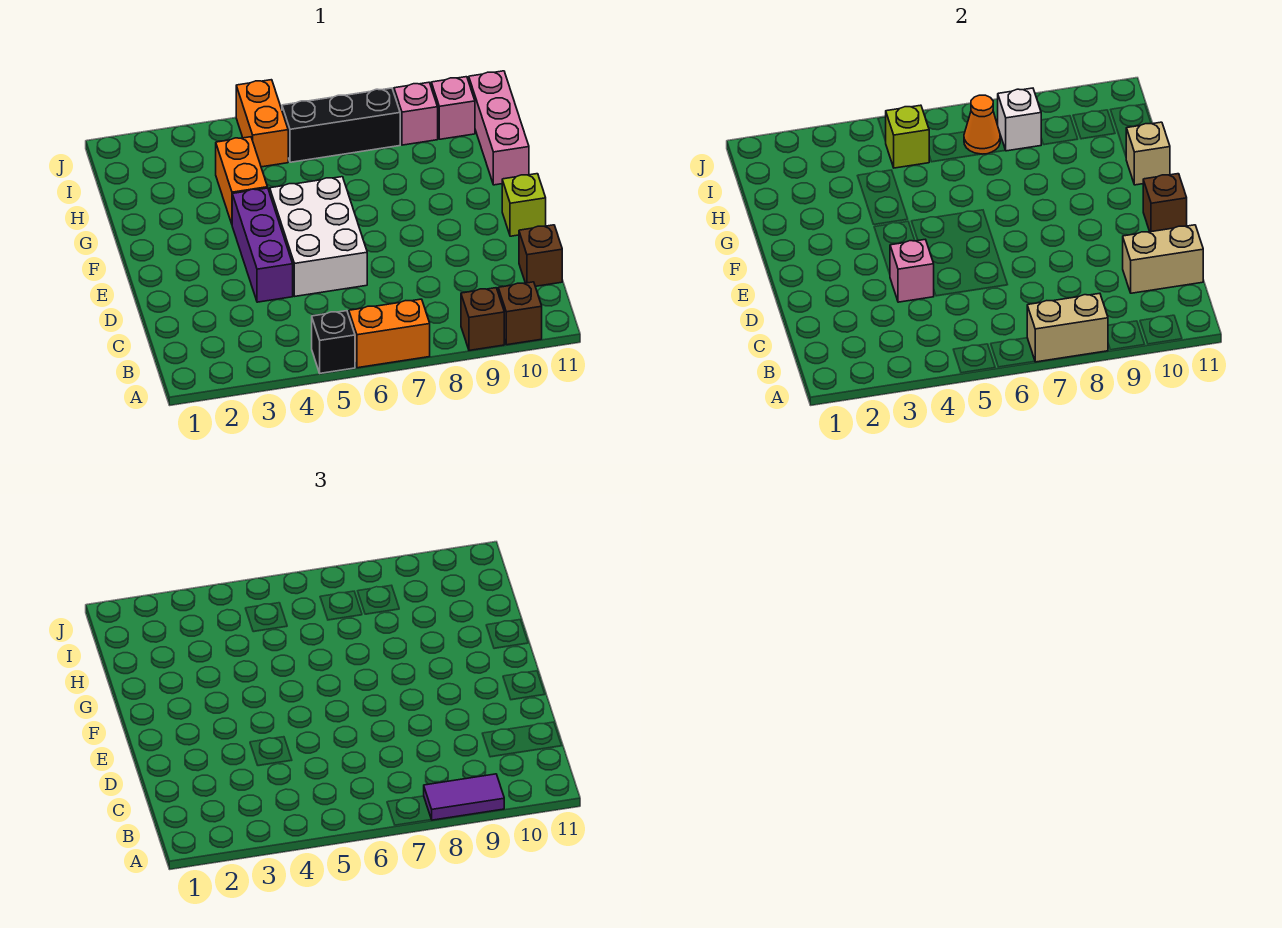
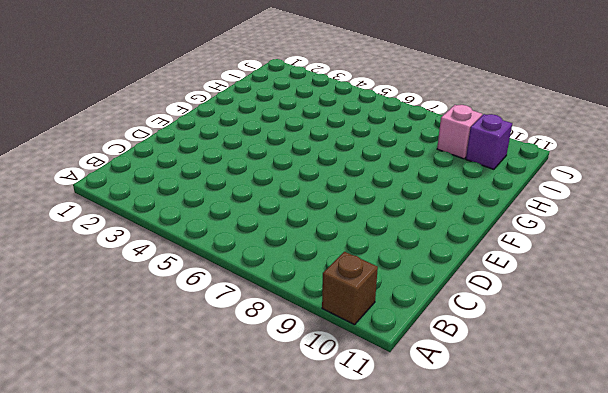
purple brick I10 level 1 -> pink brick I10 level 1
none -> black brick A5 level 1
none -> orange brick A6:A7 level 1
none -> brown brick A9 level 1

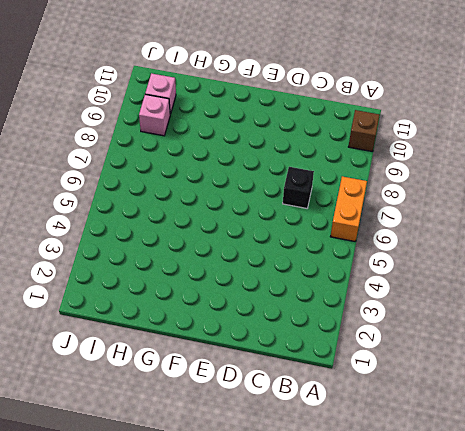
black brick C7 level 1 -> black brick A5 level 1
none -> brown brick A9 level 1
none -> brown brick C11 level 1
none -> purple brick D4:F4 level 1

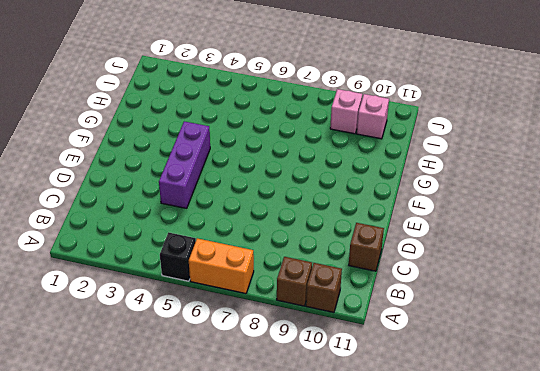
none -> white brick D5:F6 level 1
none -> lime brick E11 level 1
none -> orange brick G4:H4 level 1

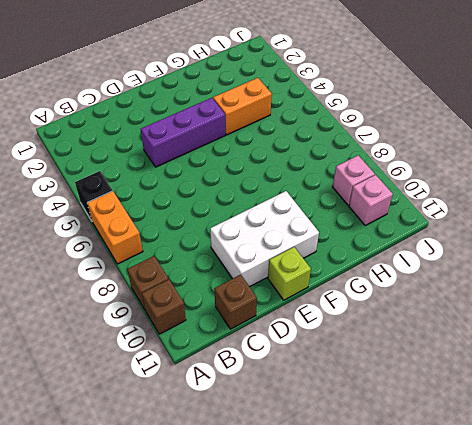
white brick D9:F10 level 1 -> white brick D5:F6 level 1
none -> pink brick G11:I11 level 1
none -> orange brick I5:J5 level 1
none -> black brick I6:I8 level 1

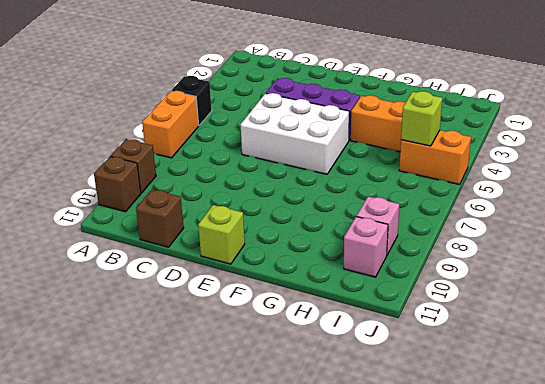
none -> pink brick G11:I11 level 1
none -> black brick I6:I8 level 1
none -> tan brick A7:A8 level 2

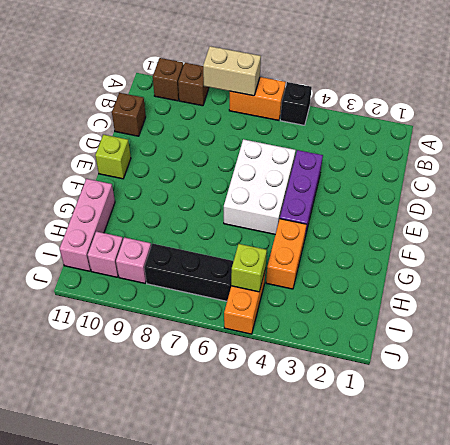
none -> tan brick C10:C11 level 2
none -> pink brick D4 level 2
none -> brown brick E11 level 2

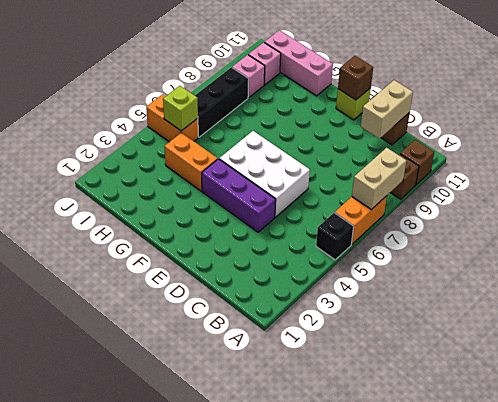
none -> pink brick D4 level 2
none -> tan brick G11 level 2
none -> orange cone I7 level 2

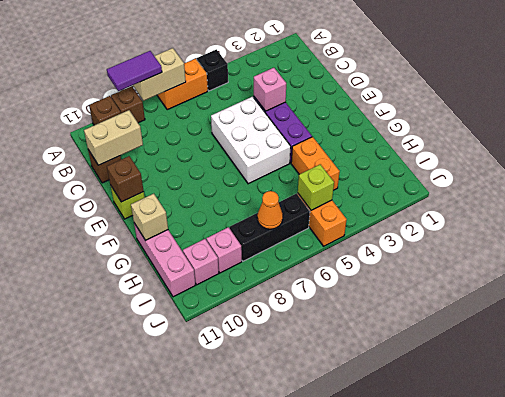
none -> white brick I8 level 2

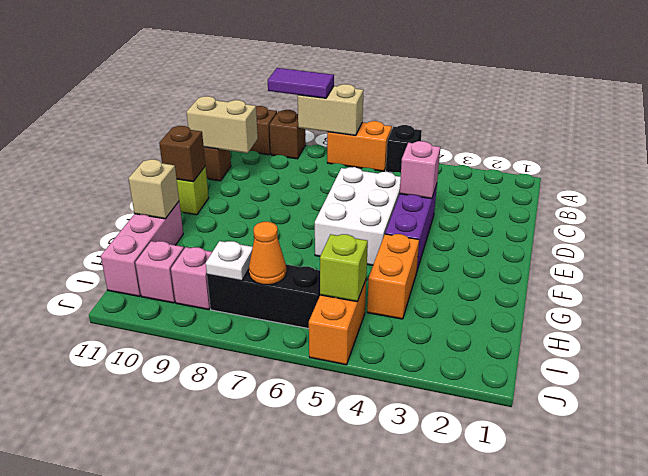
white plate I8 level 2 -> white brick I8 level 2

